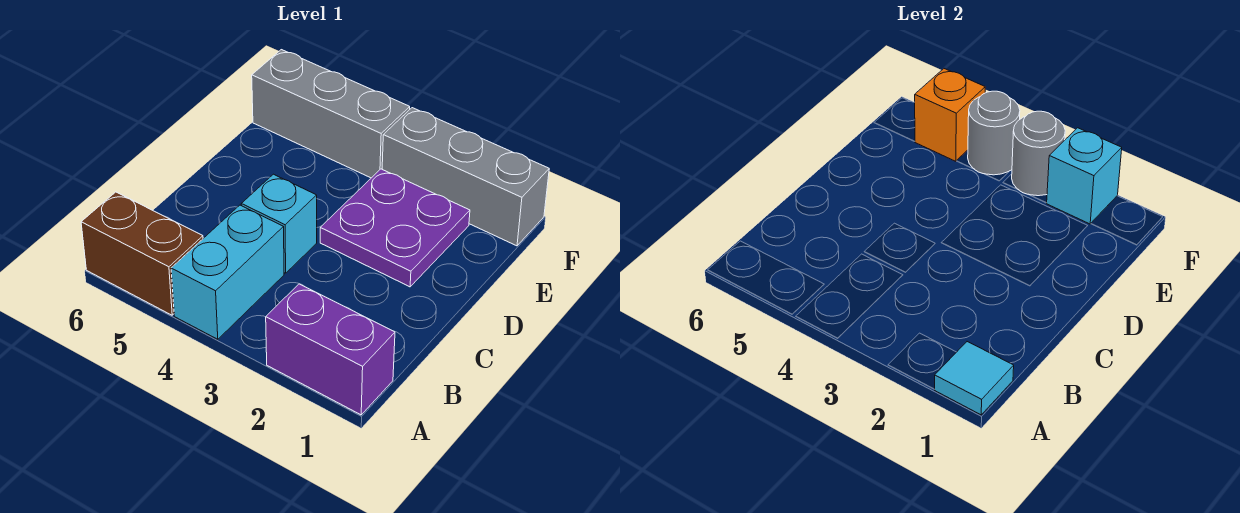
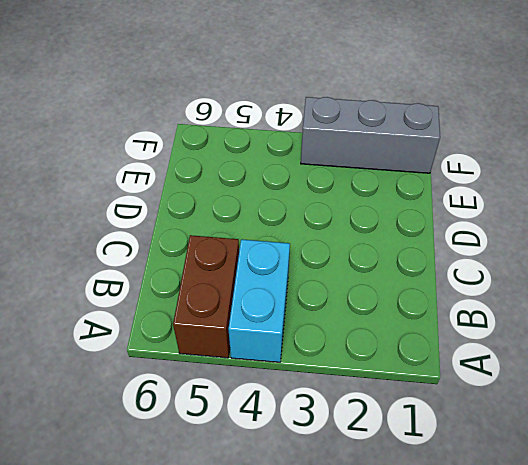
brown brick A5:B5 level 1 -> brown brick A5:A6 level 1
none -> purple brick A1:A2 level 1
none -> cyan brick C4 level 1
none -> purple plate D2:E3 level 1

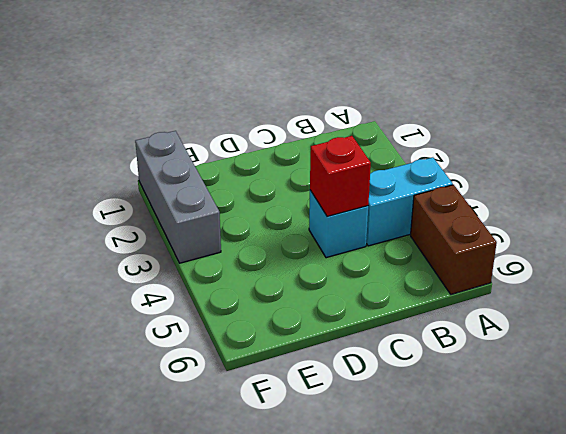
red brick C4 level 2 -> none
none -> purple brick A1:A2 level 1
none -> purple plate D2:E3 level 1
none -> grey brick F4:F6 level 1

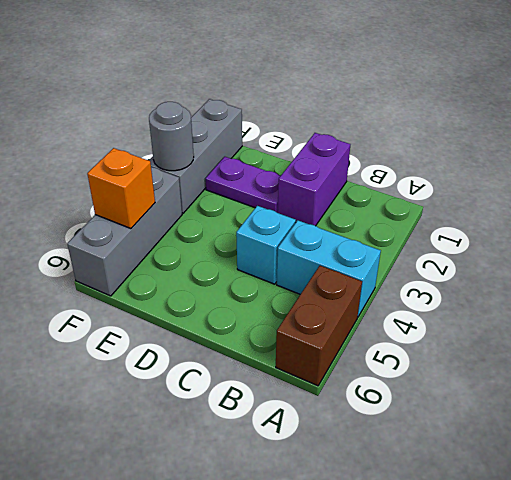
purple brick C1:C2 level 1 -> purple brick A1:A2 level 1
purple plate D2:E2 level 1 -> purple plate D2:E3 level 1
none -> cyan tile A1 level 2
none -> cyan brick F2 level 2
none -> grey round brick F4 level 2

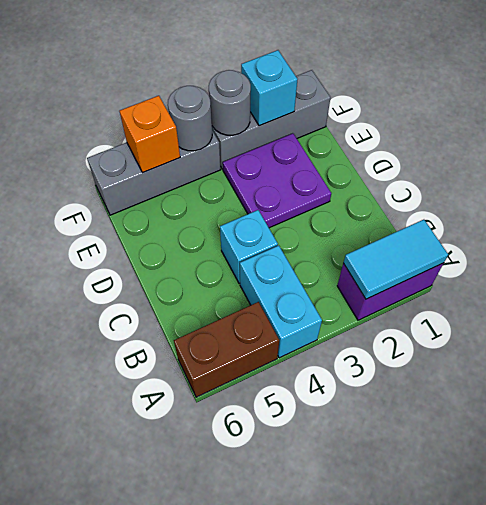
cyan tile A1:A2 level 2 -> cyan tile A1 level 2

